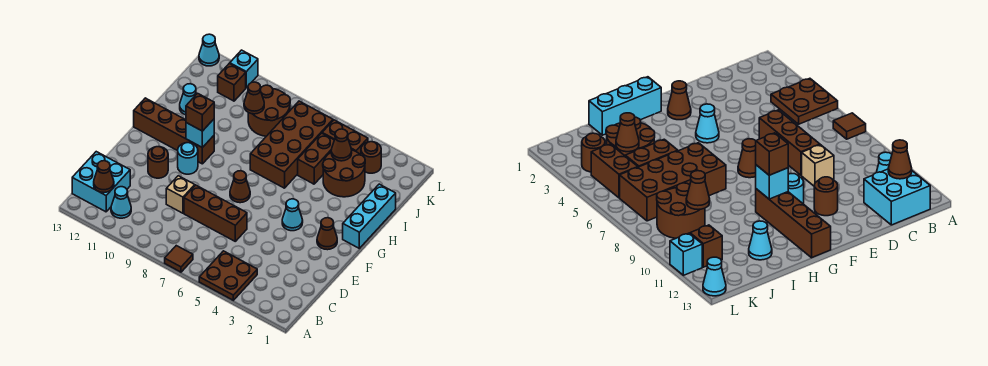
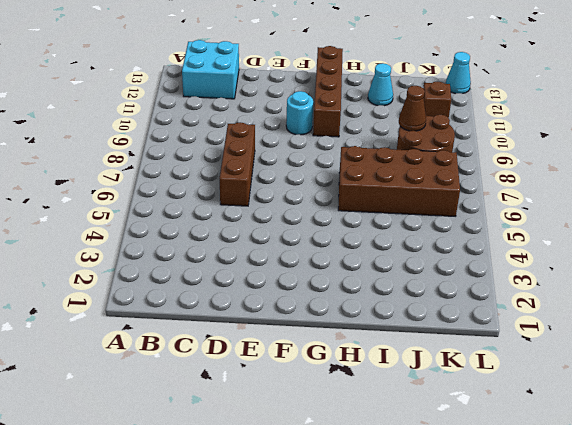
none -> brown plate A4:B5 level 1
none -> brown tile A7 level 1
none -> cyan cone B11 level 1

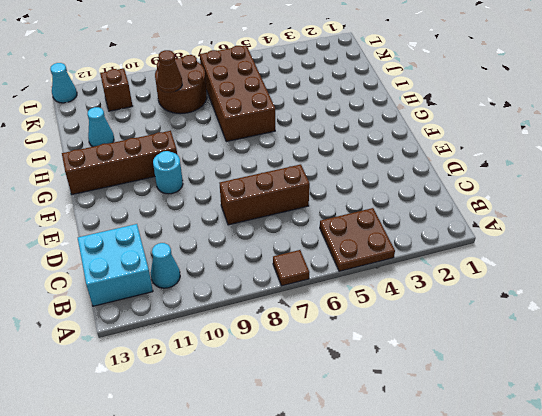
none -> tan brick D9 level 1
none -> brown round brick E11 level 1
none -> brown cone F2 level 1

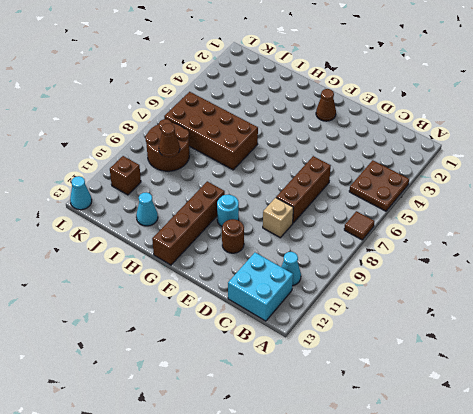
none -> cyan cone F4 level 1
none -> brown cone F7 level 1
none -> cyan brick G1:I1 level 1

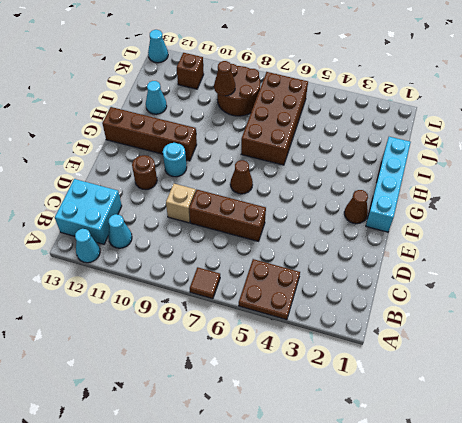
cyan cone A12 level 1 -> cyan cone F4 level 1
cyan brick F1:I1 level 1 -> cyan brick G1:I1 level 1
none -> brown round brick I3:J4 level 1
none -> brown brick I5:J5 level 1
none -> brown round brick K3 level 1

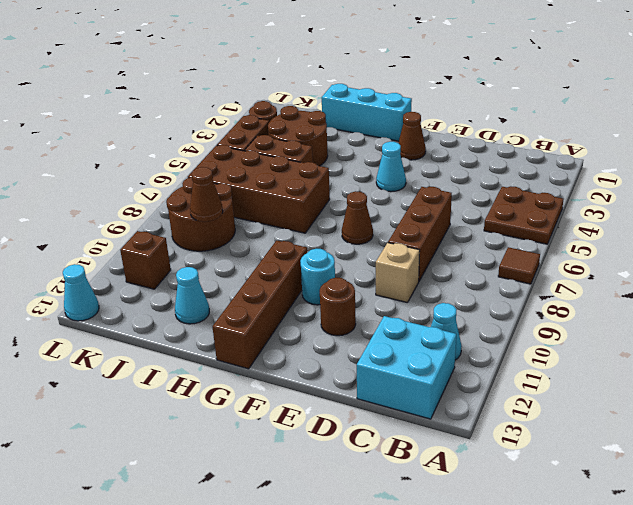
none -> cyan brick L11 level 1
none -> brown cone B12 level 2
none -> cyan brick G10 level 2

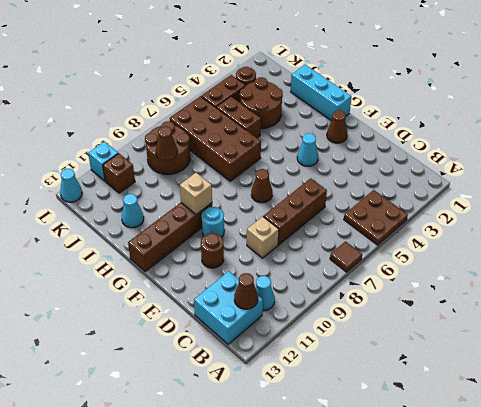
tan brick G10 level 2 -> cyan brick G10 level 2
none -> brown cone J4 level 2
none -> brown brick G10 level 3

